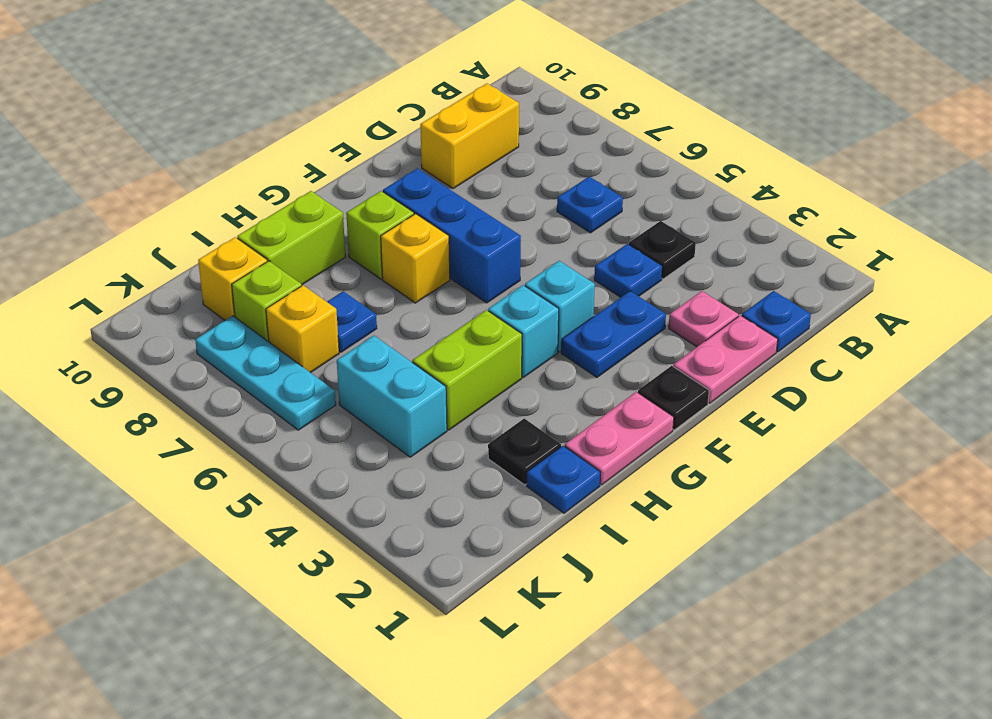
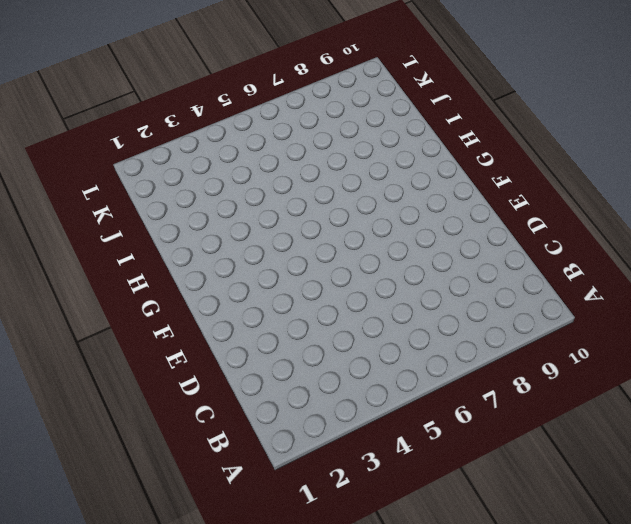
none -> blue plate C1 level 1
none -> black plate C4 level 1
none -> blue plate C6 level 1

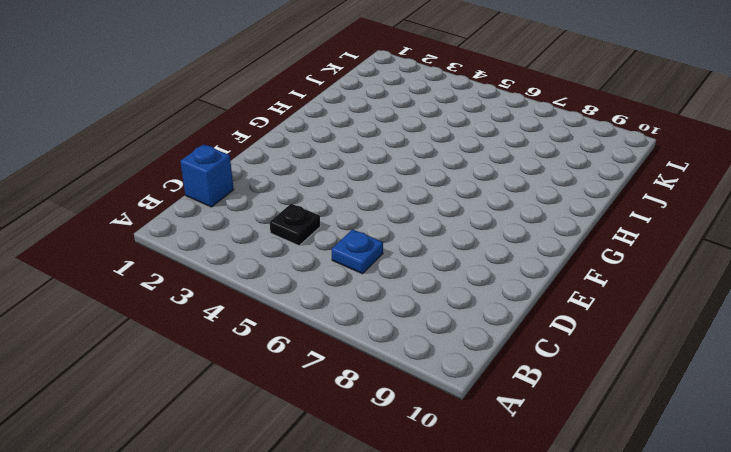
blue brick C1 level 1 -> blue plate C1 level 1
none -> yellow brick C9:D9 level 1
none -> pink plate D1:E1 level 1
none -> pink plate D2 level 1

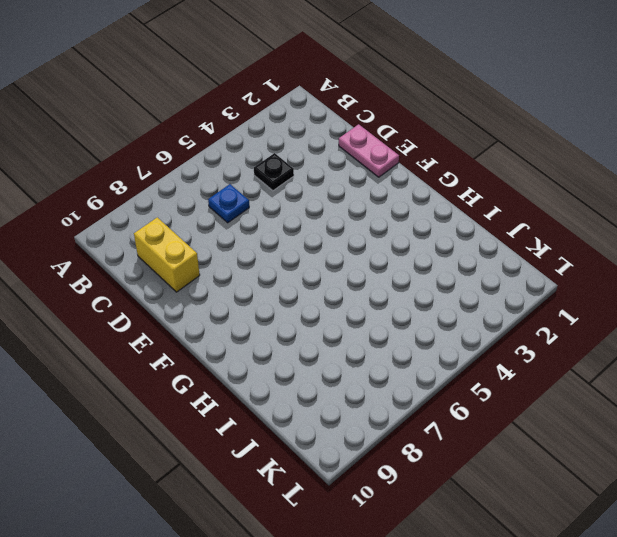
none -> blue plate C1 level 1
none -> pink plate D2 level 1
none -> blue plate D4 level 1

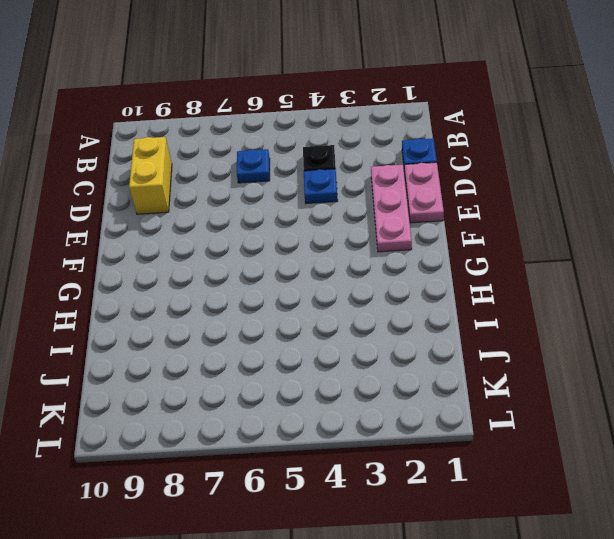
pink plate D2:F2 level 1 -> pink plate D2 level 1
none -> blue plate E3:F3 level 1
none -> black plate F1 level 1
none -> cyan brick F4 level 1

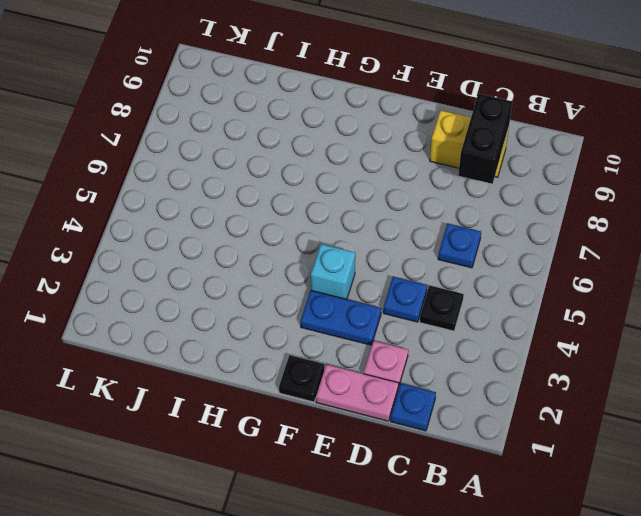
black brick C8:C9 level 2 -> none
none -> blue brick F6:F8 level 1
none -> pink plate G1:H1 level 1
none -> cyan brick G4 level 1

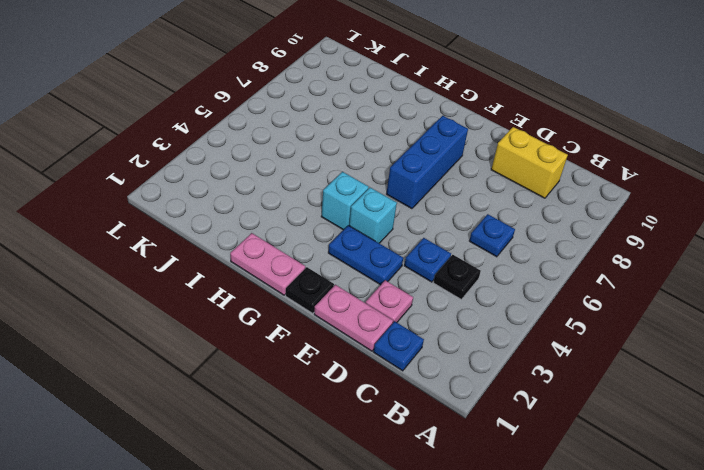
none -> yellow brick G7 level 1
none -> lime brick G8 level 1
none -> lime brick H4:I4 level 1

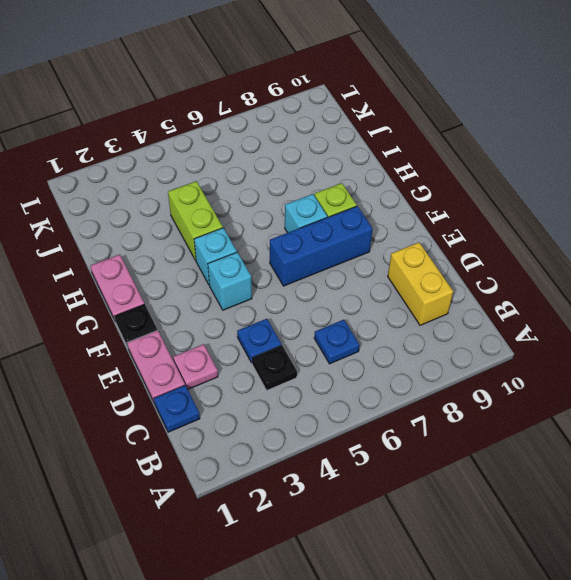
cyan brick G7 level 1 -> yellow brick G7 level 1
none -> blue plate E3:F3 level 1
none -> lime brick H9:I9 level 1
none -> blue plate I1 level 1

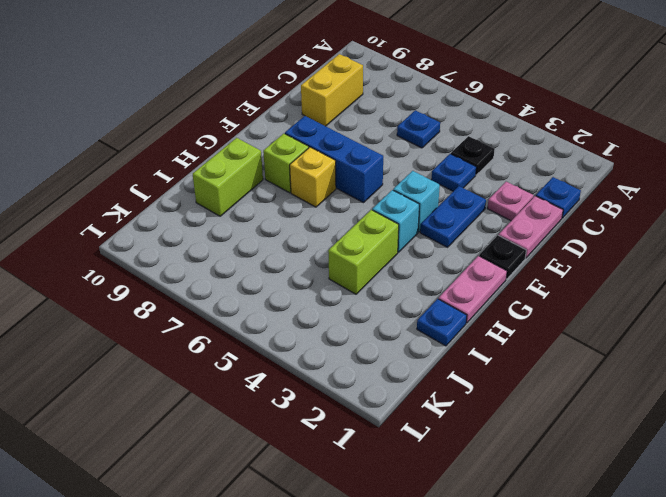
none -> black plate I2 level 1
none -> blue plate I7 level 1
none -> cyan brick J4:J5 level 1

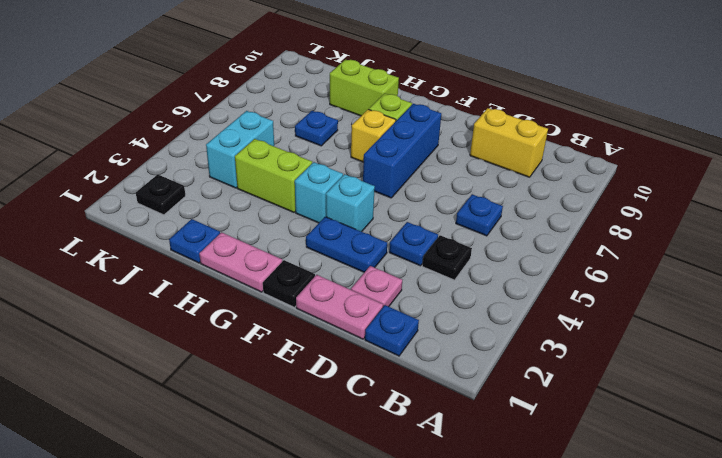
black plate K2 level 1 -> black plate I2 level 1
none -> yellow brick J7 level 1
none -> lime brick J8 level 1
none -> yellow brick J9 level 1

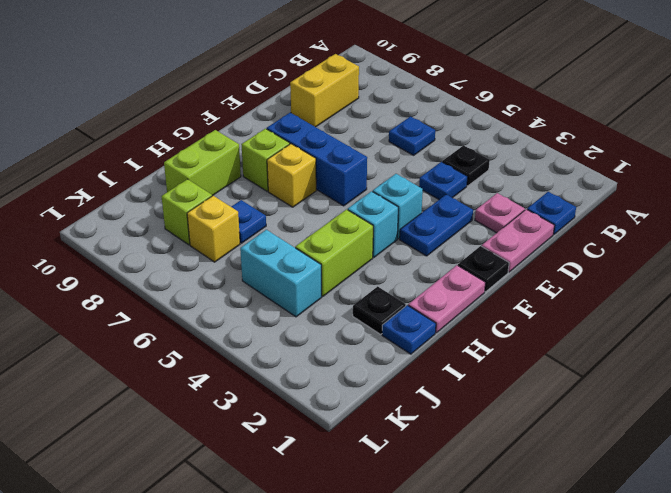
none -> yellow brick J9 level 1
none -> cyan plate K6:K8 level 1

